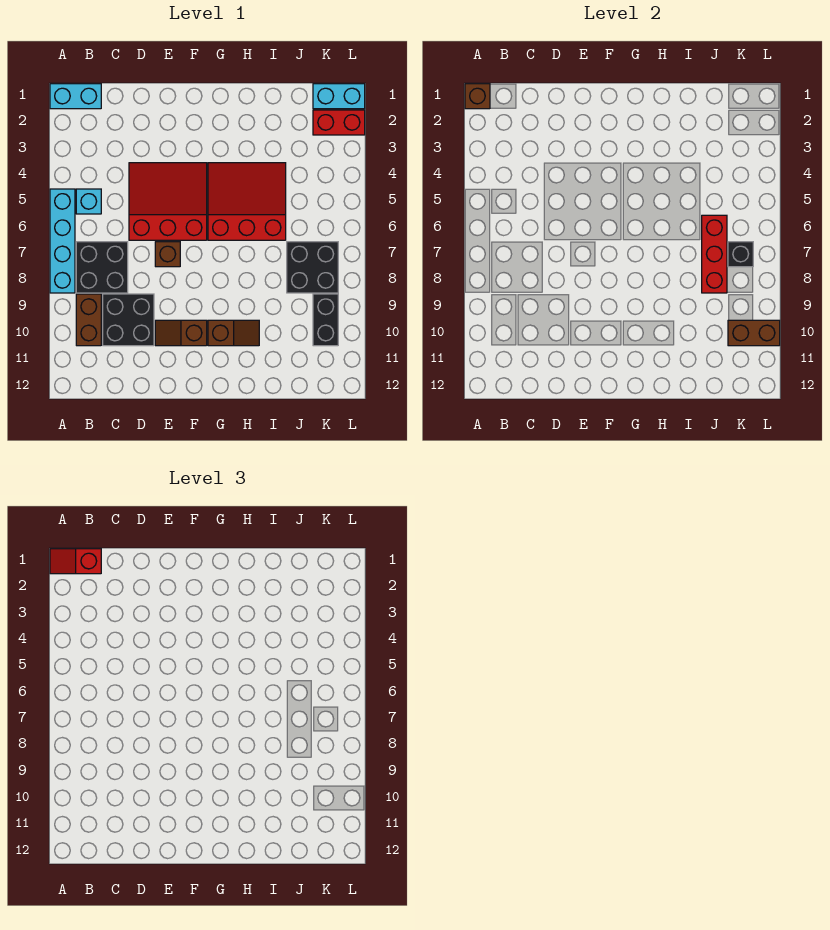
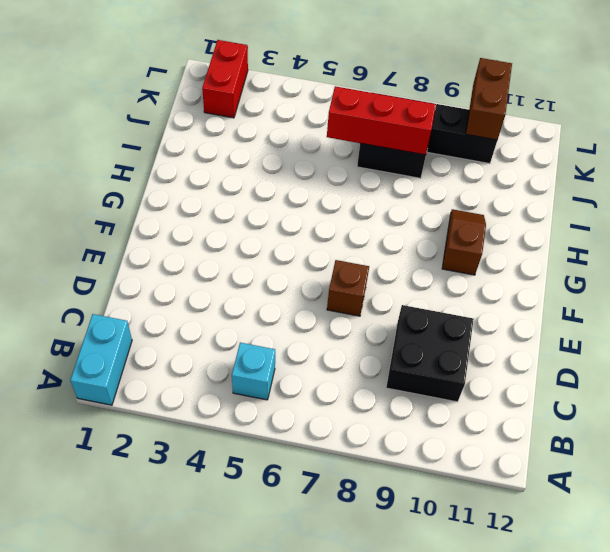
none -> cyan brick A5:A8 level 1
none -> black brick B7:C8 level 1
none -> brown brick B9:B10 level 1

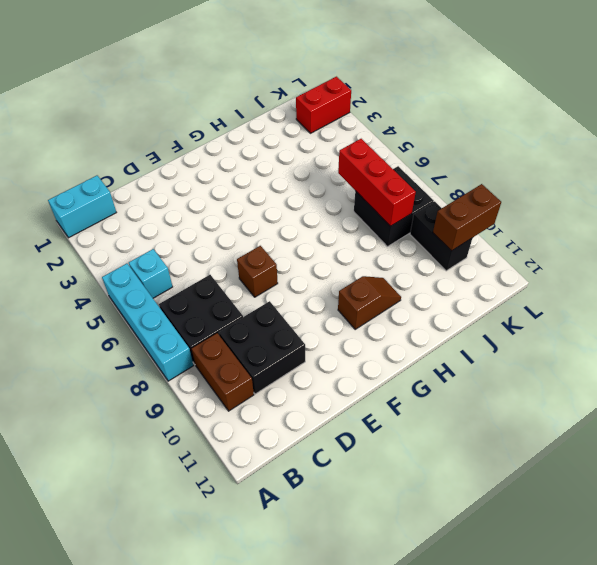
none -> red slope D4:F6 level 1 top 6
none -> brown slope E10:F10 level 1 top F
none -> red slope G4:I6 level 1 top 6

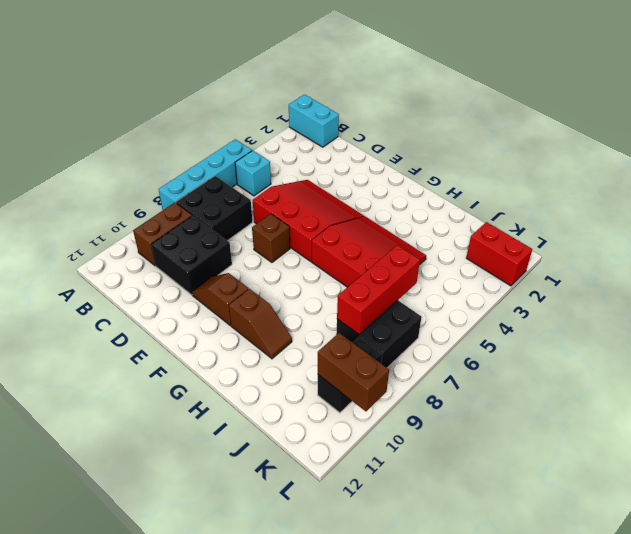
none -> cyan brick K1:L1 level 1
none -> brown brick A1 level 2
none -> black brick K7 level 2

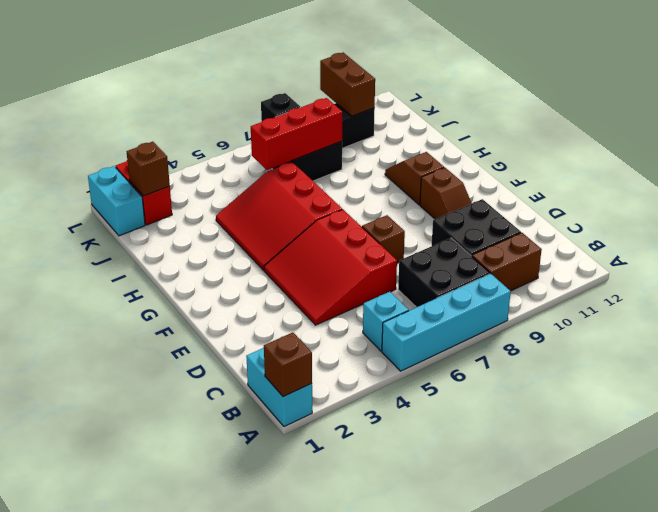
brown brick K2 level 2 -> none
none -> red slope A1:B1 level 3 top B

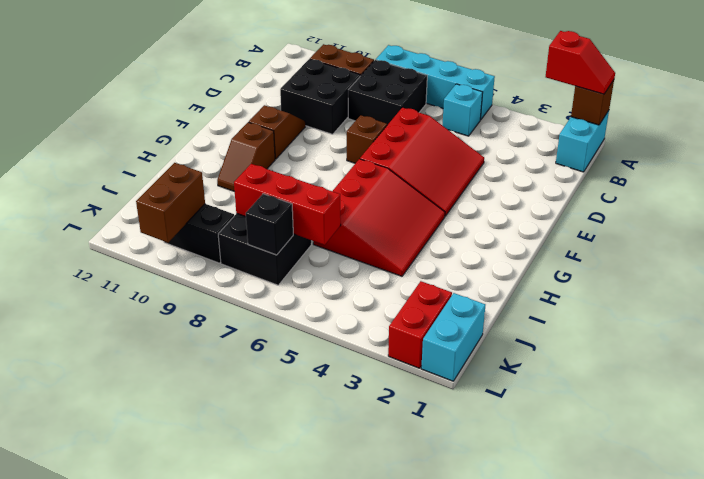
red slope A1:A2 level 3 top 2 -> red slope A1:B1 level 3 top B

